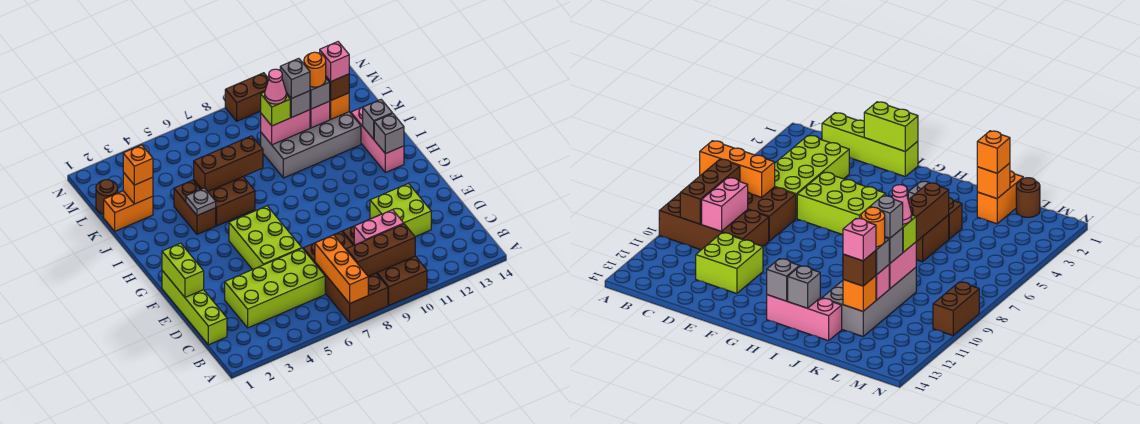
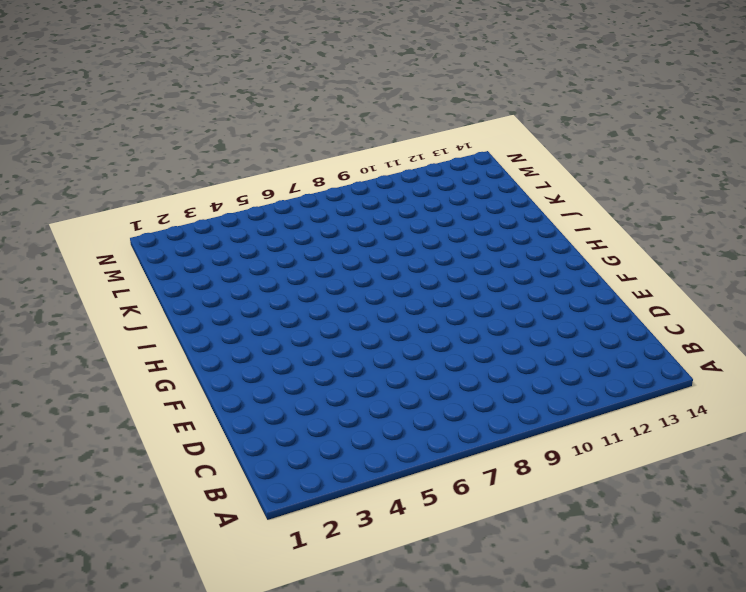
none -> brown brick A7:D8 level 1
none -> brown brick A9:D10 level 1
none -> lime brick C1:F1 level 1
none -> lime brick C3:D6 level 1

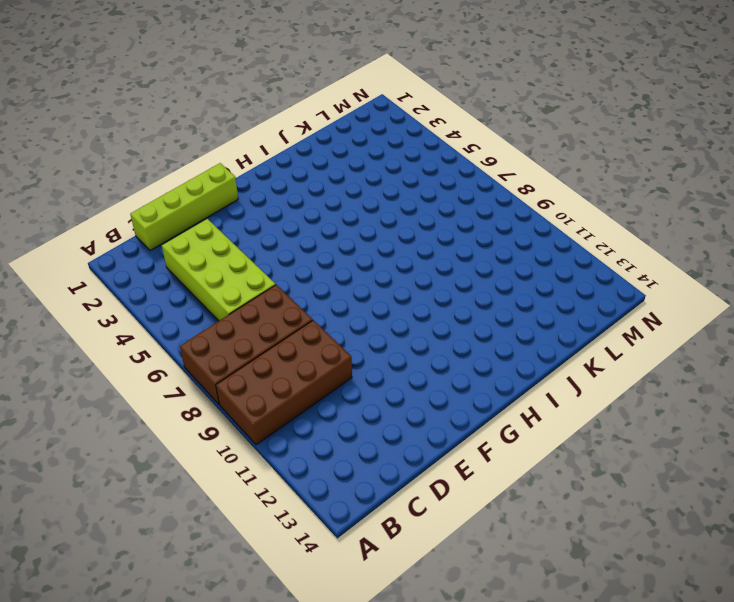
none -> lime brick D11:E12 level 1
none -> lime brick E5:G6 level 1
none -> pink brick H13:J13 level 1
none -> brown brick I4:J4 level 1

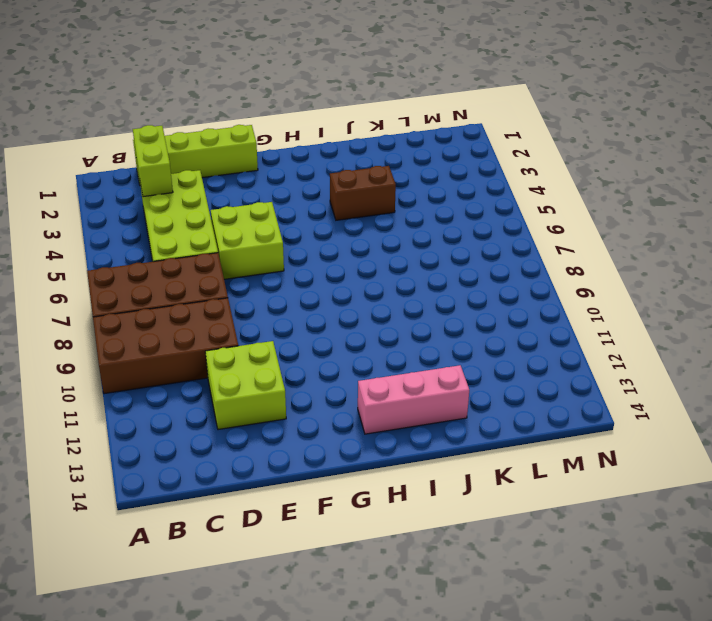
lime brick C2:C3 level 2 -> lime brick E1:F1 level 2
lime brick E5:F6 level 1 -> lime brick E5:G6 level 1
none -> brown brick I5:J6 level 1
none -> grey brick J9:K12 level 1
none -> orange brick K1:K2 level 1
none -> brown round brick L1 level 1

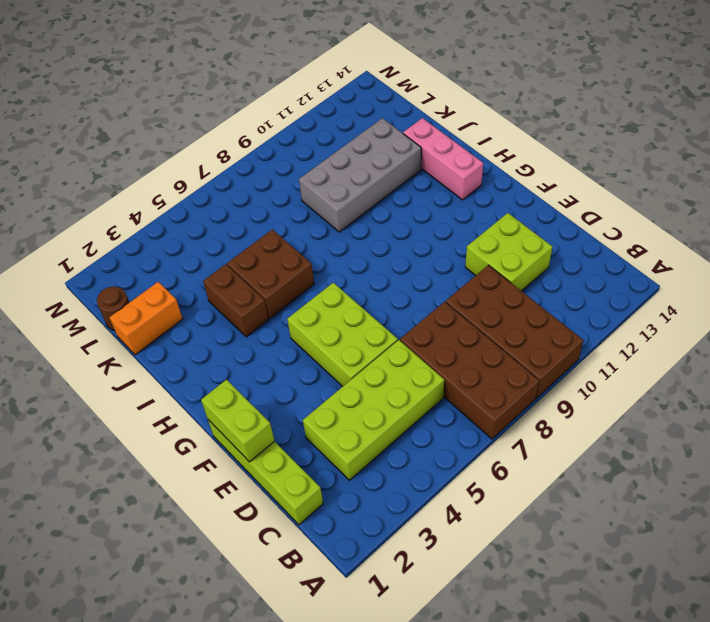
none -> brown brick N9:N10 level 1
none -> orange brick A7:C7 level 2
none -> brown brick B8:B10 level 2
none -> pink brick C9:C10 level 2

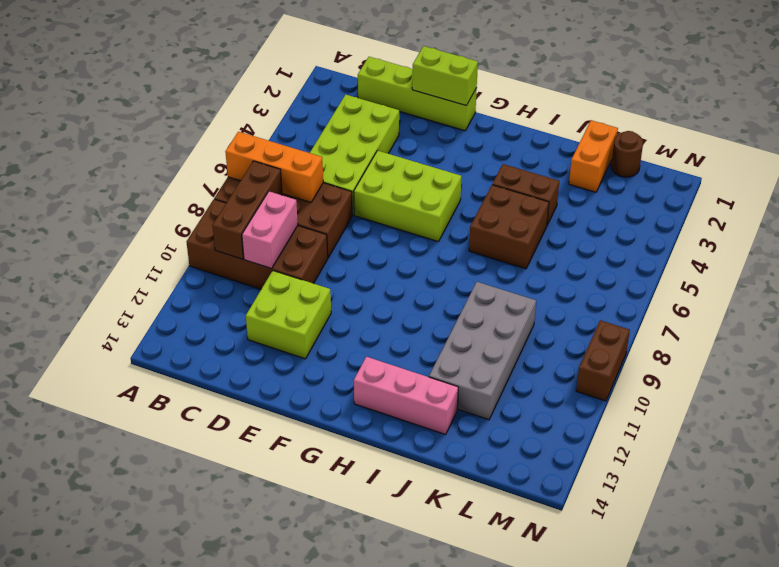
none -> grey brick H13 level 2
none -> grey plate I4 level 2
none -> grey brick I13 level 2
none -> brown brick J5:J7 level 2

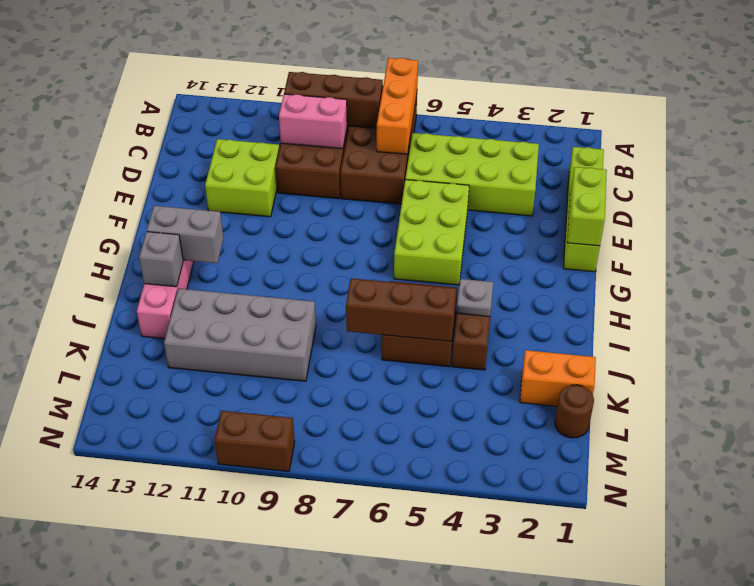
grey brick H12:H13 level 2 -> grey brick H13 level 2
none -> orange brick K2 level 2
none -> pink brick K9:K10 level 2
none -> pink brick K11 level 2
none -> orange brick K12 level 2

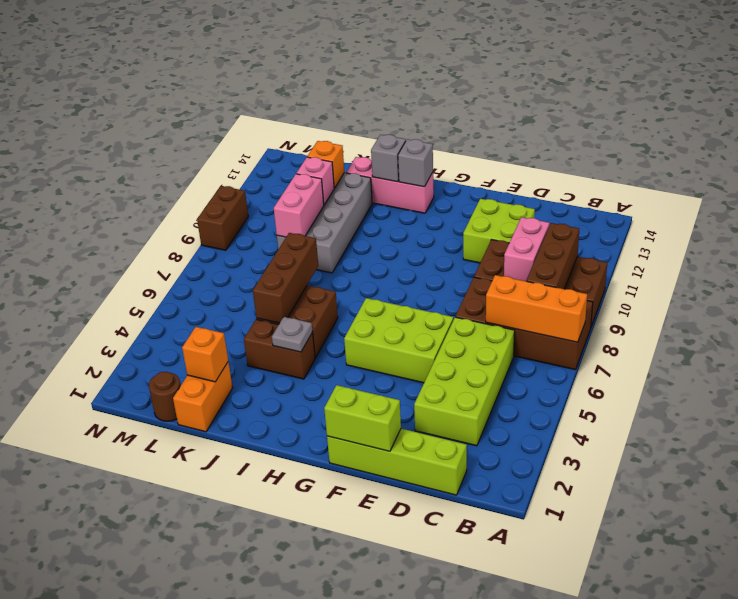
none -> orange brick K2 level 3
none -> lime brick K9 level 3
none -> grey brick K10 level 3
none -> grey brick K11 level 3

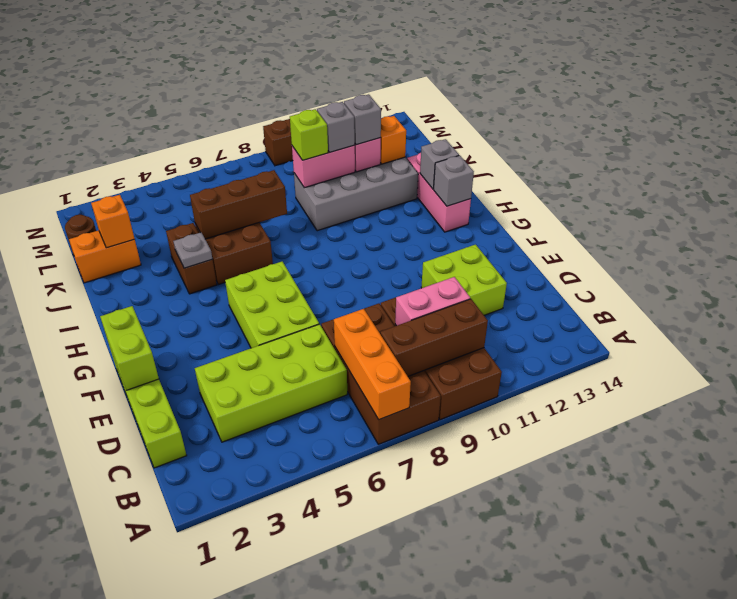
none -> orange brick K2 level 3
none -> brown brick K12 level 3
none -> pink cone K9 level 4
none -> grey brick K10 level 4

